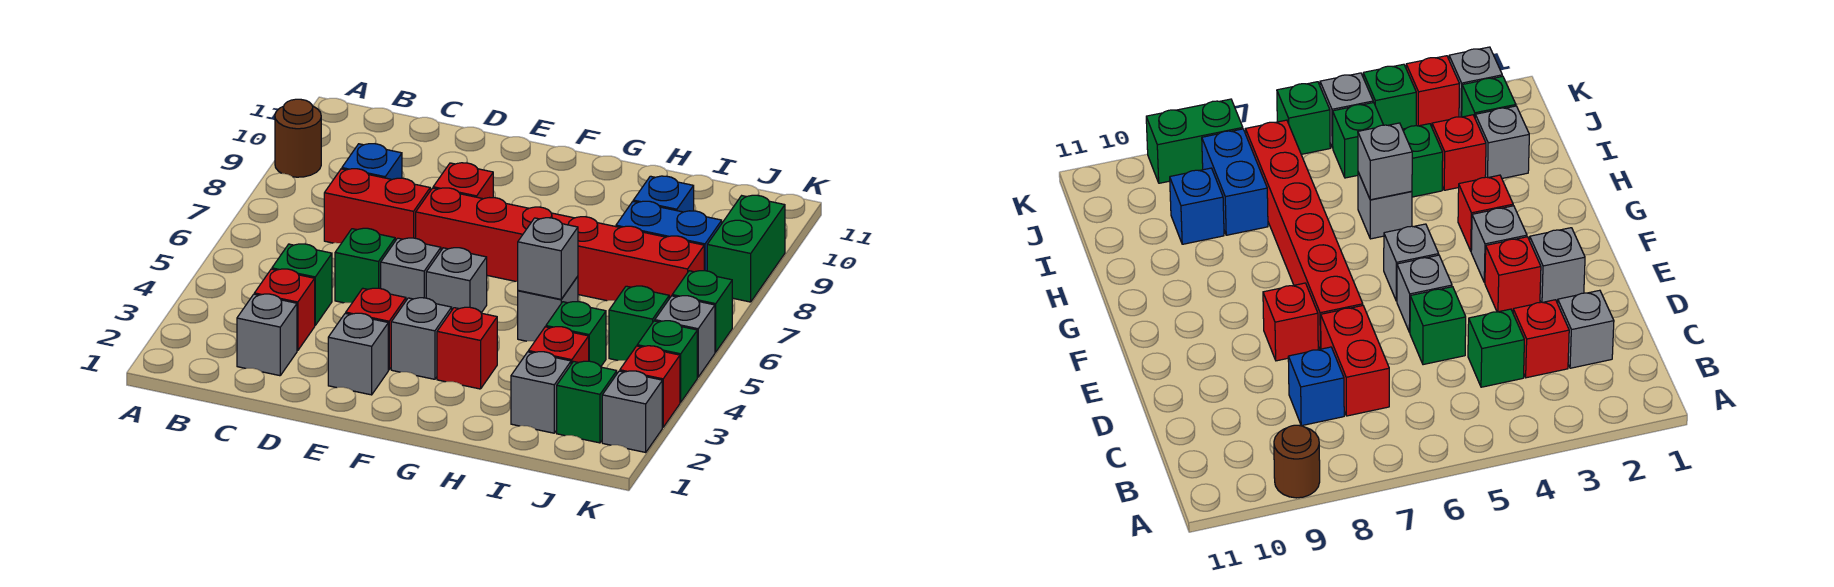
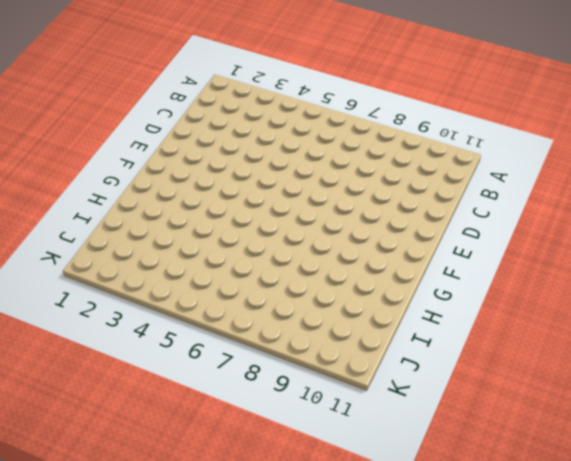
none -> brown round brick A9 level 1
none -> grey brick C2 level 1
none -> red brick C3 level 1
none -> green brick C4 level 1

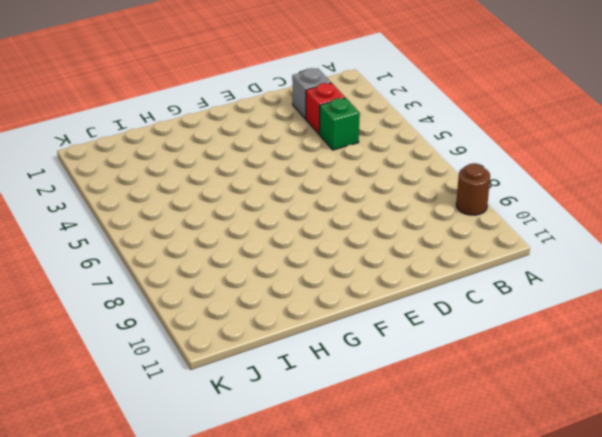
none -> red brick C7:D7 level 1
none -> blue brick C8 level 1
none -> green brick D5 level 1
none -> grey brick E2 level 1

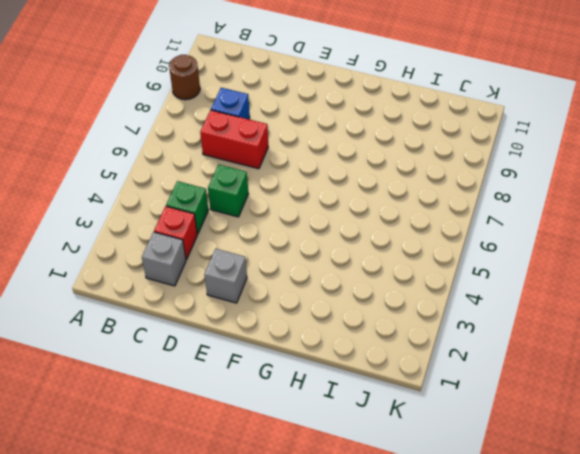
none -> red brick E3 level 1
none -> grey brick E5 level 1
none -> red brick E7:J7 level 1
none -> red brick E8 level 1

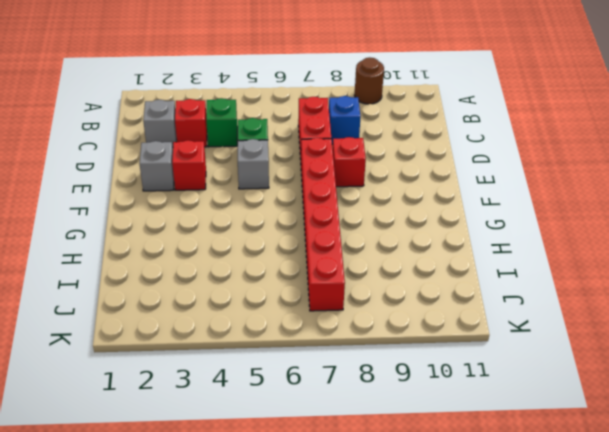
none -> grey brick F3 level 1
none -> grey brick F5 level 1
none -> red brick G3 level 1
none -> grey brick H5 level 1

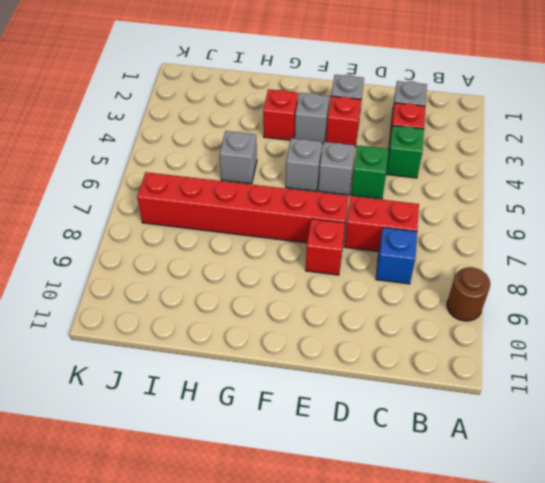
none -> grey brick I2 level 1
none -> red brick I3 level 1
none -> green brick I4 level 1
none -> blue brick I8:J8 level 1

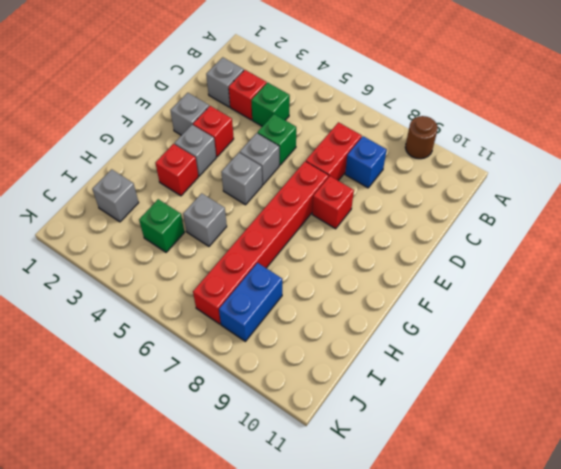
none -> red brick I3 level 1
none -> blue brick I9 level 1
none -> green brick J2 level 1
none -> green brick J5 level 1

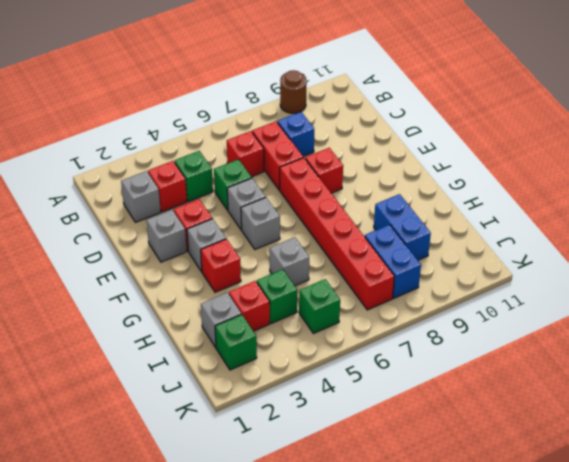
red brick C6 level 1 -> red brick K3 level 1
blue brick H9:I9 level 1 -> blue brick I9 level 1
none -> grey brick K2 level 1
none -> green brick K4 level 1
none -> grey brick K5 level 1
none -> green brick K6 level 1

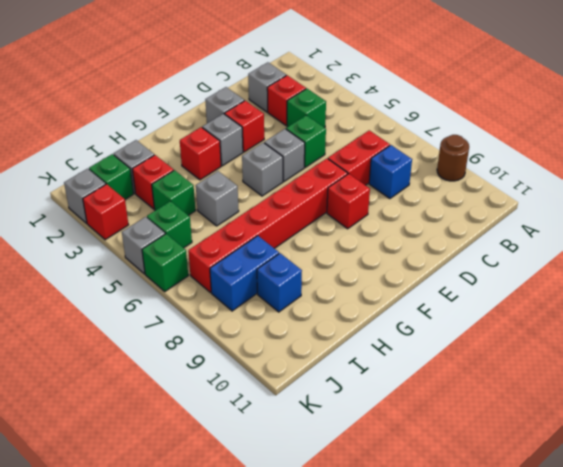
none -> green brick K4 level 1
none -> green brick K8:K9 level 1
none -> grey brick H5 level 2

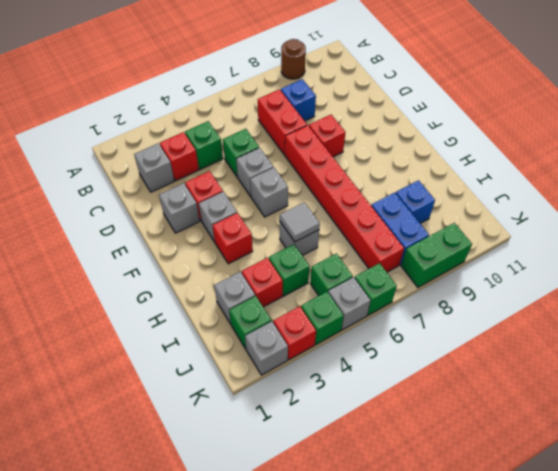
grey tile H5 level 2 -> grey brick H5 level 2

